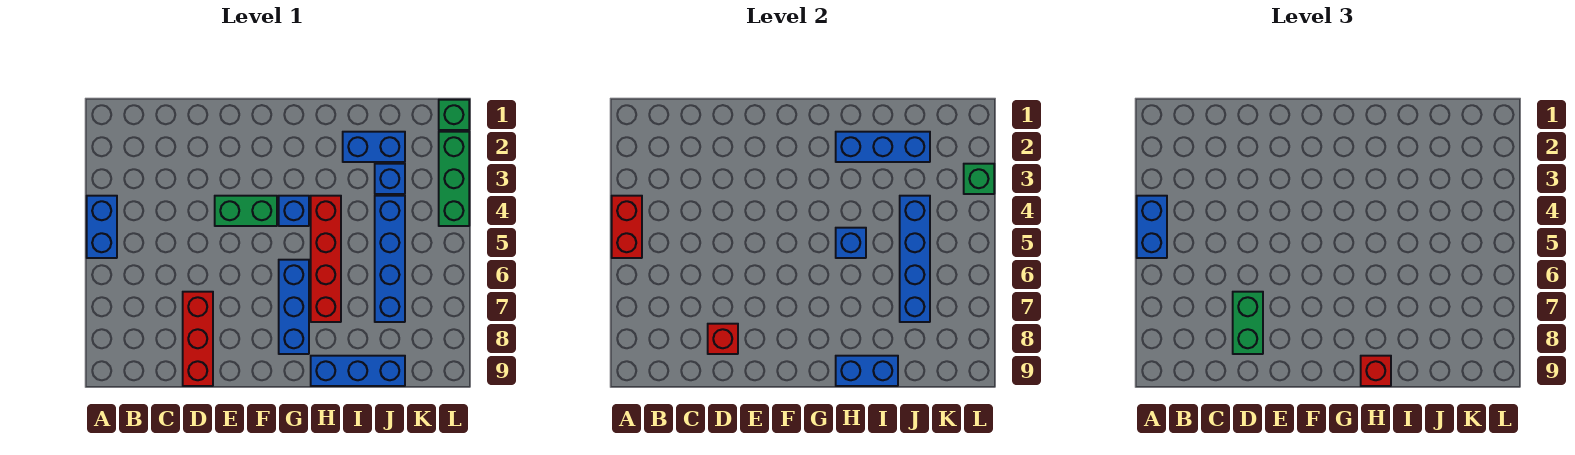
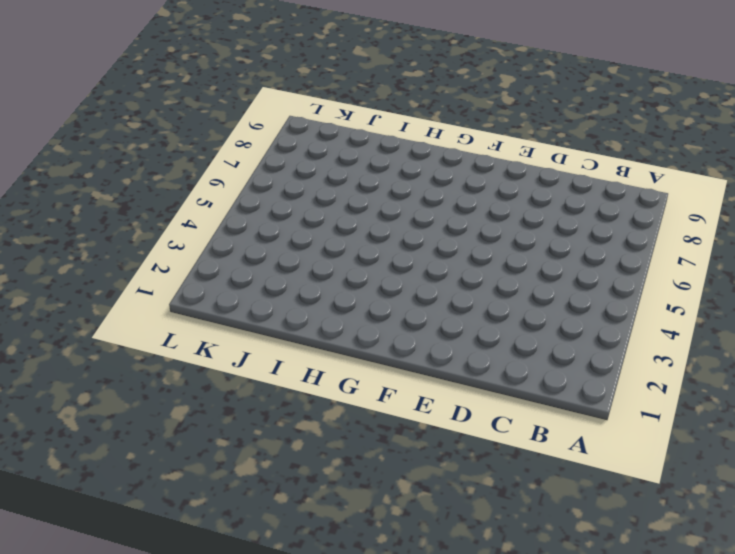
none -> blue brick A4:A5 level 1
none -> red brick D7:D9 level 1
none -> green brick E4:F4 level 1

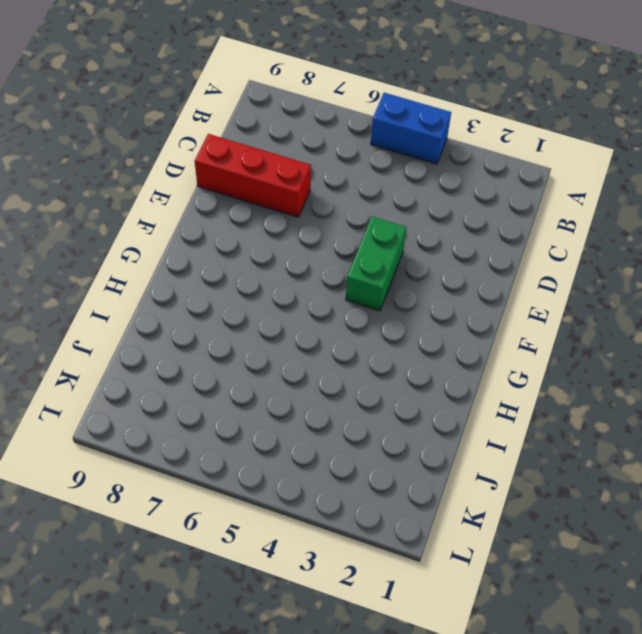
none -> blue brick G4 level 1
none -> blue brick G6:G8 level 1
none -> red brick H4:H7 level 1

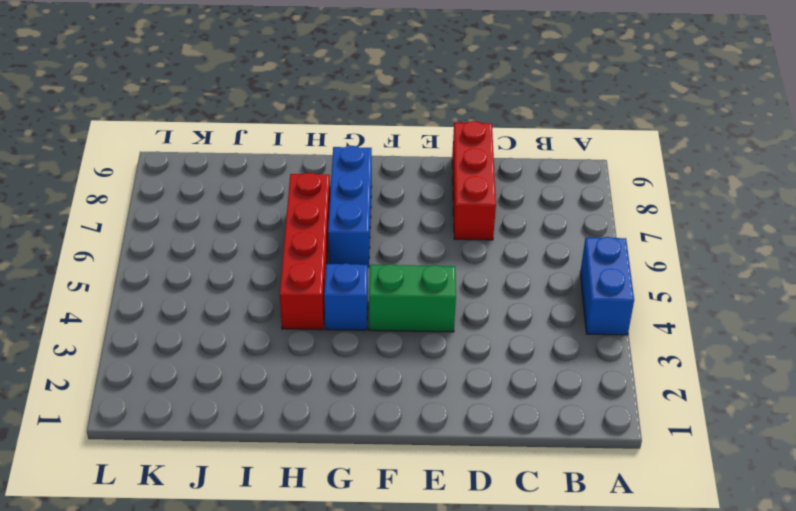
none -> blue brick H9:J9 level 1
none -> blue brick I2:J2 level 1
none -> blue brick J3 level 1

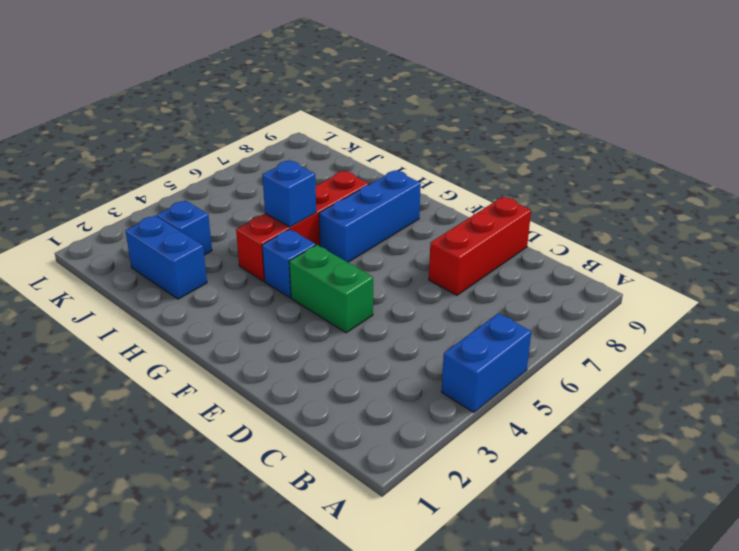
none -> blue brick H9:J9 level 1
none -> blue brick J4:J7 level 1
none -> green brick L1 level 1

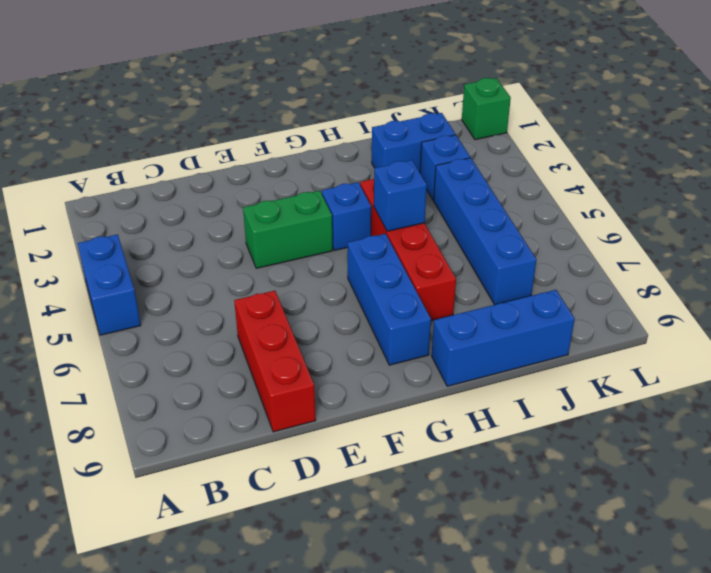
none -> green brick L2:L4 level 1
none -> red brick A4:A5 level 2
none -> red brick D8 level 2

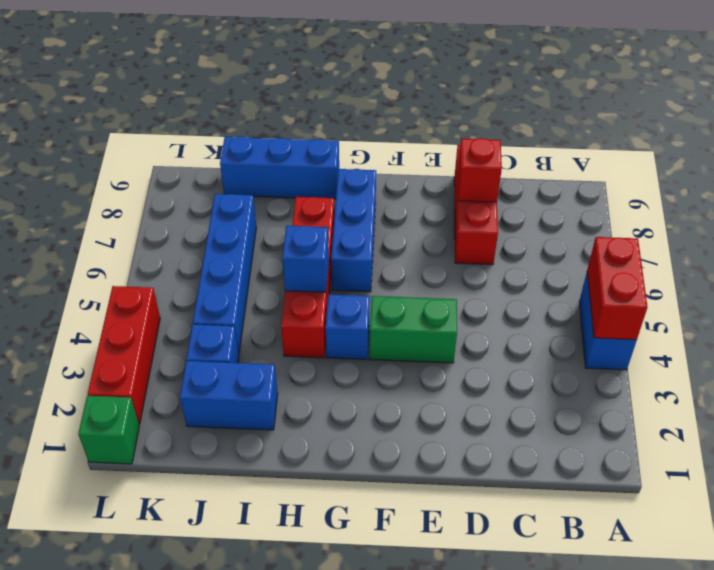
red brick L2:L4 level 1 -> green brick L2:L4 level 1
none -> blue brick H2:J2 level 2
none -> blue brick H9:I9 level 2
none -> blue brick J4:J7 level 2

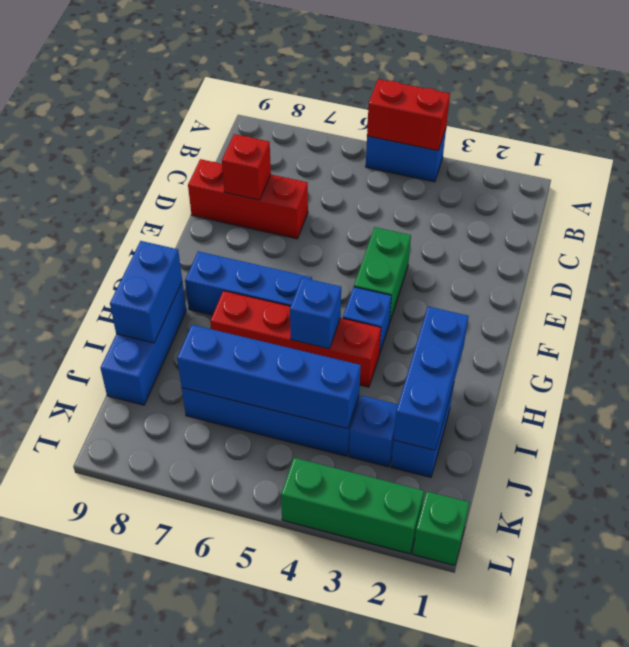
none -> green brick L3 level 2
none -> blue brick A4:A5 level 3
none -> green brick D7:D8 level 3

